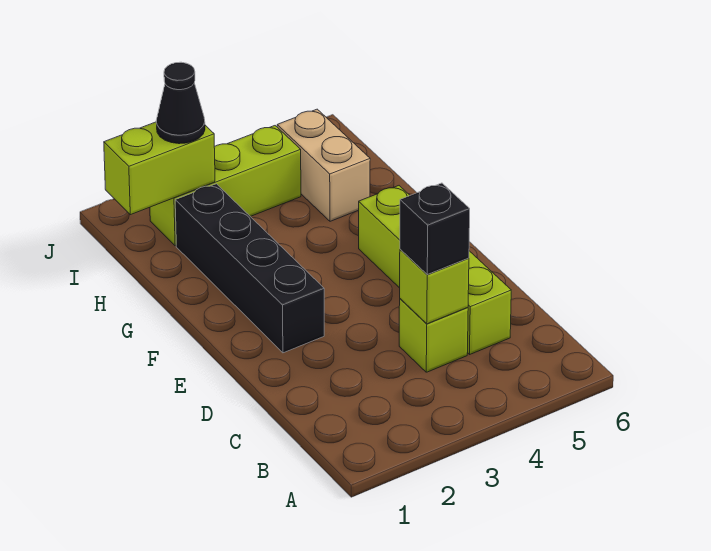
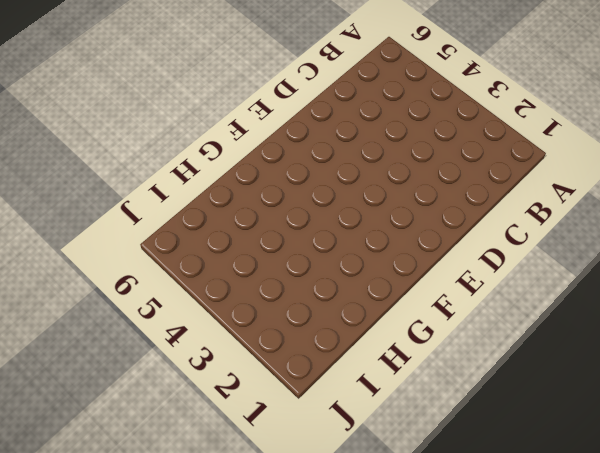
none -> lime brick C4 level 1
none -> lime brick C5:F5 level 1

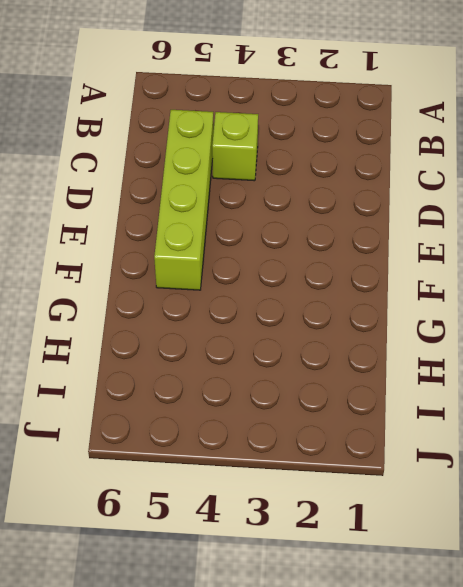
none -> black brick E2:H2 level 1
none -> tan brick H5:I5 level 1

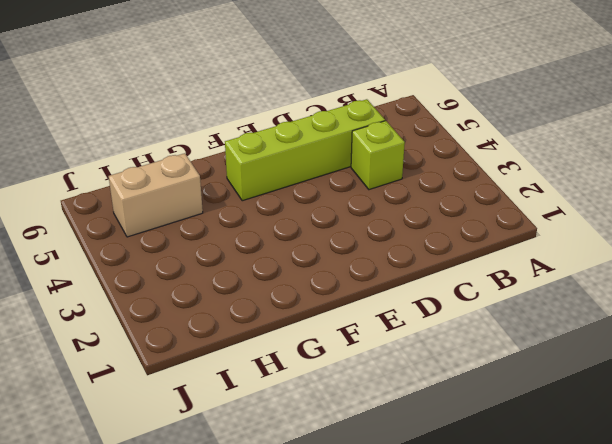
none -> black brick E2:H2 level 1
none -> lime brick I2:I4 level 1

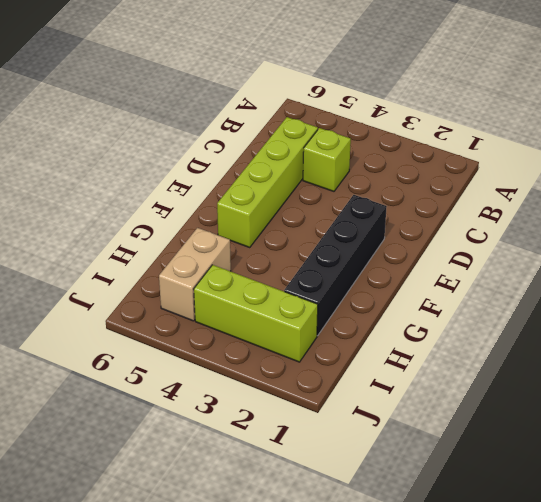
none -> lime brick C4 level 2
none -> lime brick I1:I2 level 2

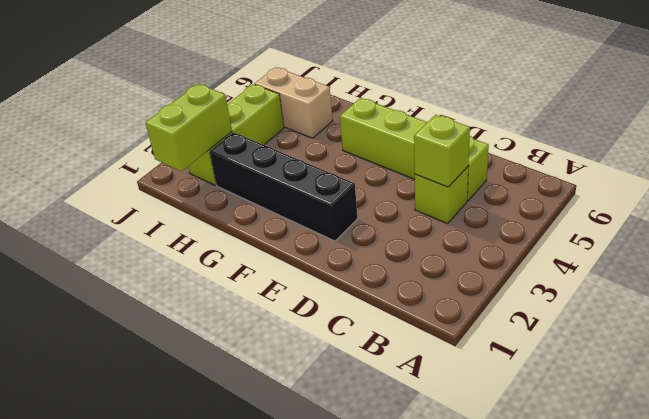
none -> black brick C4 level 3
none -> black cone I2 level 3

